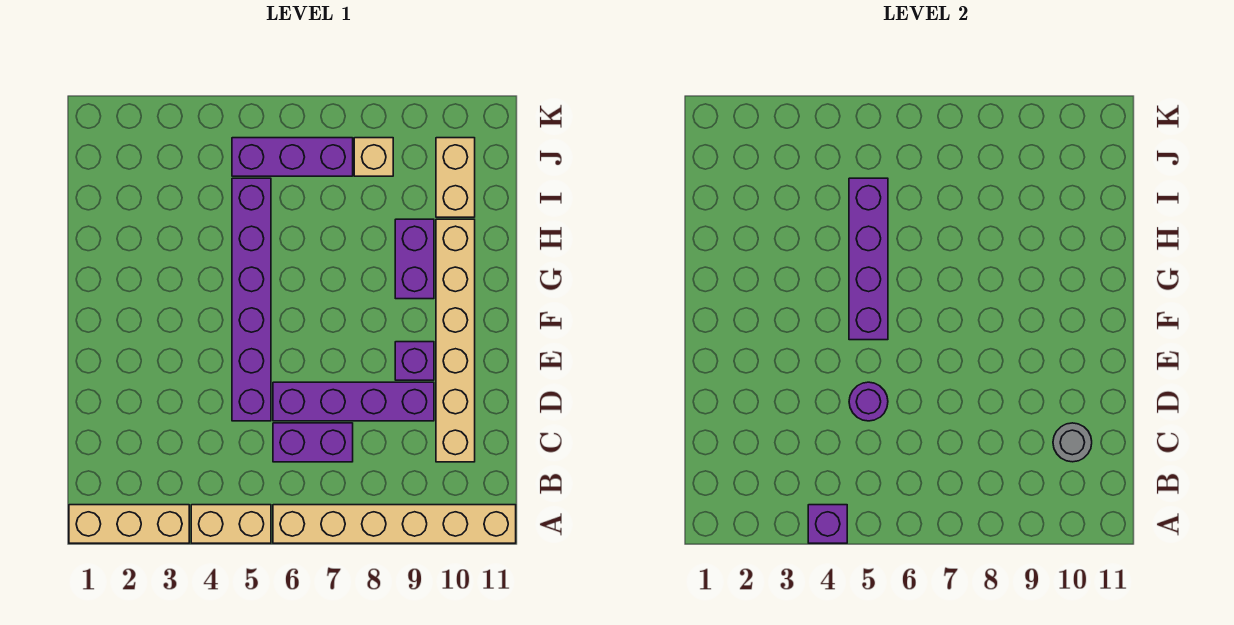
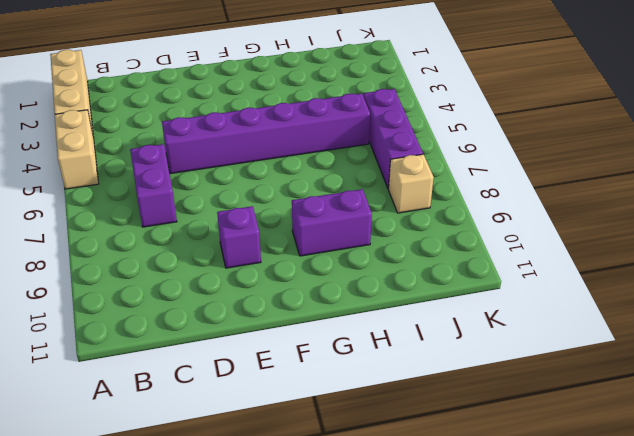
none -> tan brick A6:A11 level 1
none -> tan brick C10:H10 level 1
none -> purple brick D6:D9 level 1

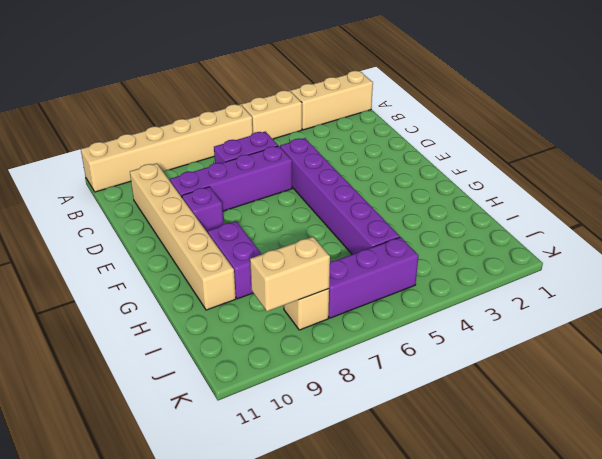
tan brick J8:J9 level 2 -> tan brick I10:J10 level 1
none -> purple brick A4 level 2
none -> grey round brick C10 level 2
none -> purple round brick D5 level 2

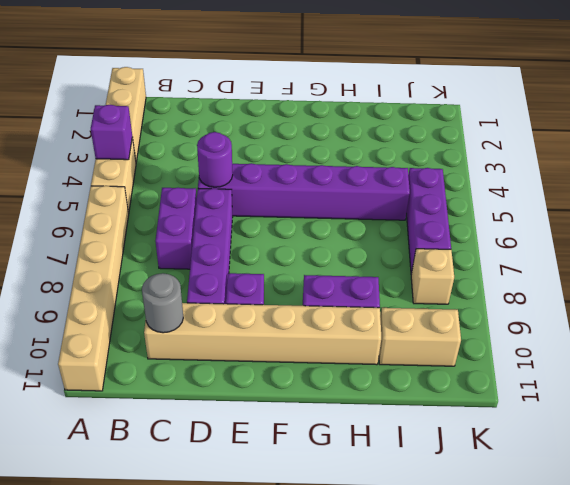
none -> purple brick F5:I5 level 2

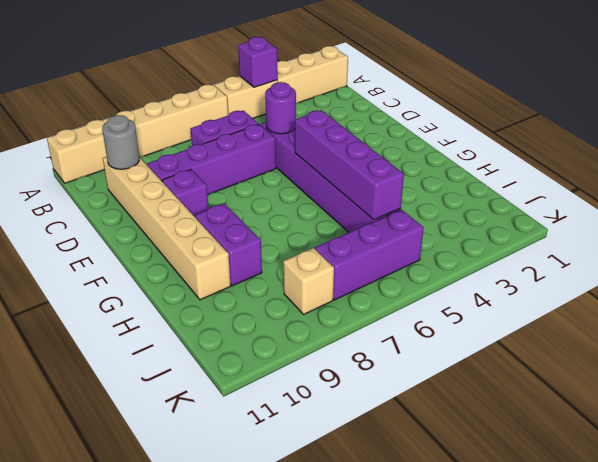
none -> tan brick I10:J10 level 1

